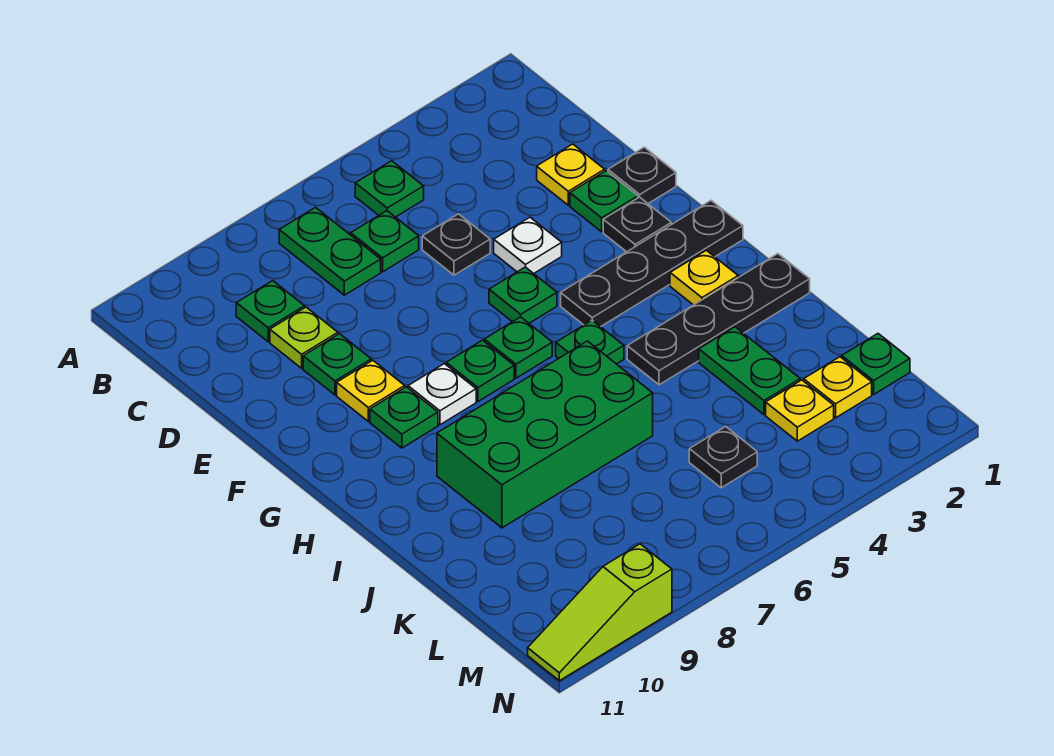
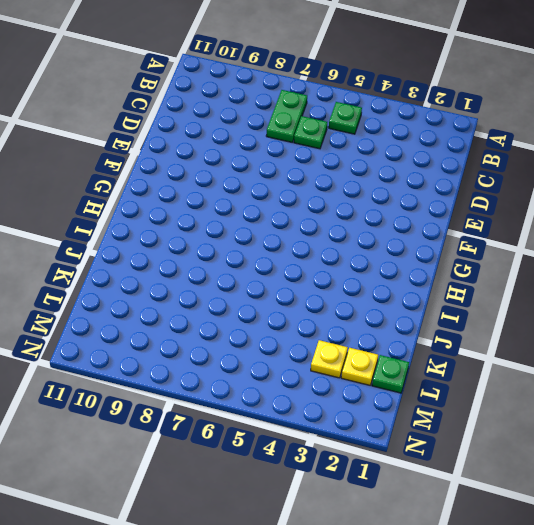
none -> green plate C9 level 1
none -> yellow plate D2 level 1
none -> black plate D5 level 1

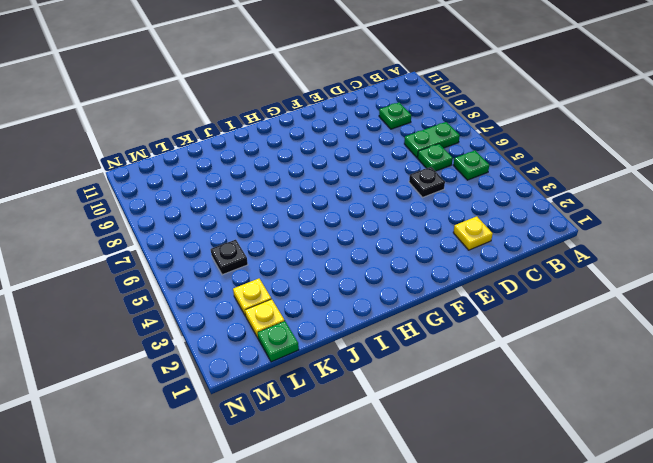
none -> lime plate D9 level 1
none -> black plate E1 level 1
none -> green plate E2 level 1

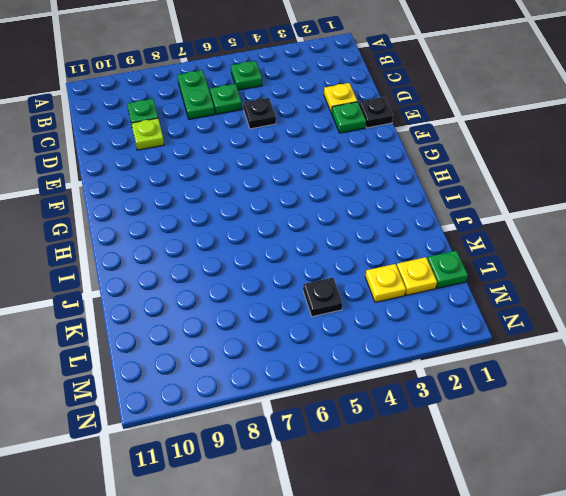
none -> white plate E4 level 1
none -> green plate E9 level 1
none -> black plate F2 level 1

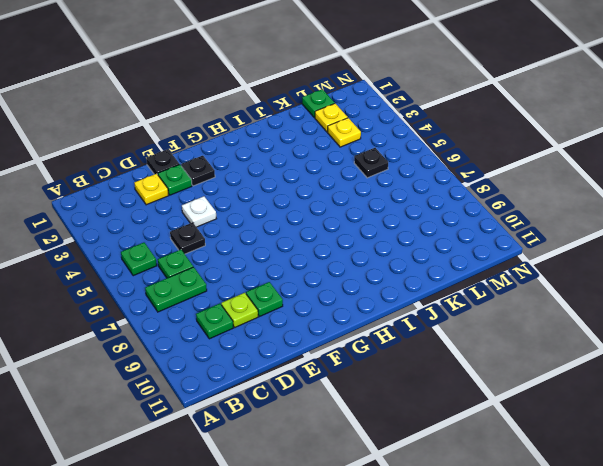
none -> green plate F5 level 1
none -> yellow plate F9 level 1
none -> black plate G1:G4 level 1

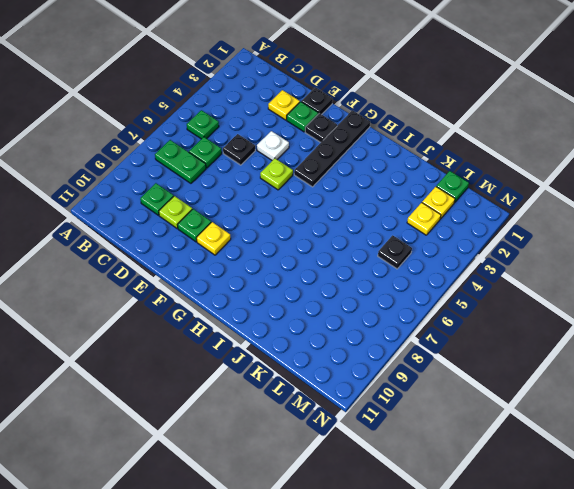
lime plate F5 level 1 -> green plate F5 level 1
none -> green plate G6 level 1
none -> green plate G7 level 1
none -> white plate G8 level 1

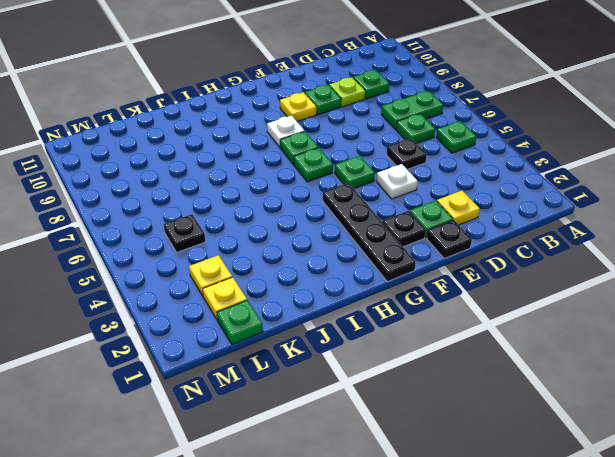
none -> green plate G9 level 1
none -> yellow plate H2 level 1
none -> green plate H5 level 1

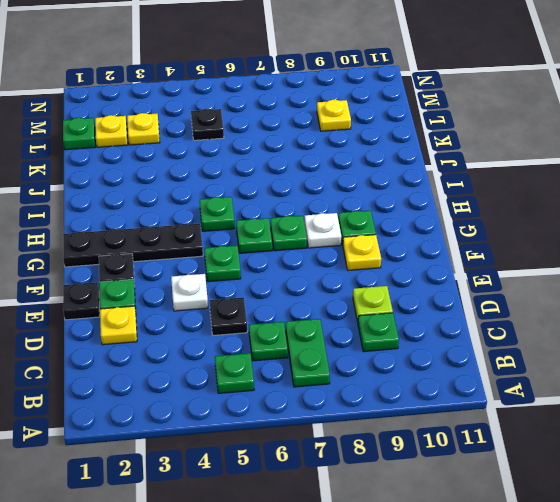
yellow plate L9 level 1 -> yellow plate H2 level 1
none -> green plate E9 level 1
none -> black plate I1:I4 level 1
none -> green brick I6:J9 level 1

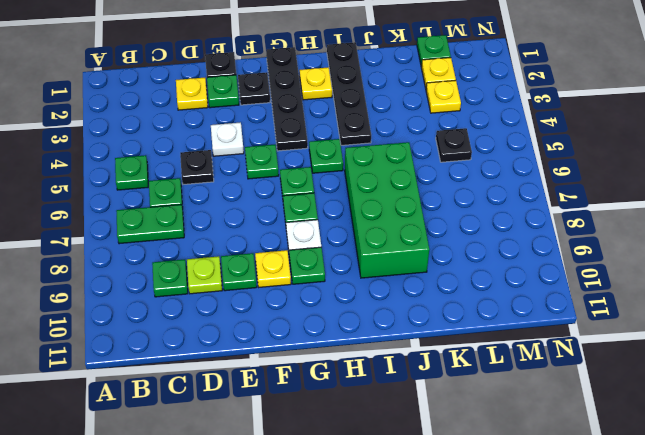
none -> green plate J3:K3 level 1
none -> lime slope N9:N11 level 1 top 9

